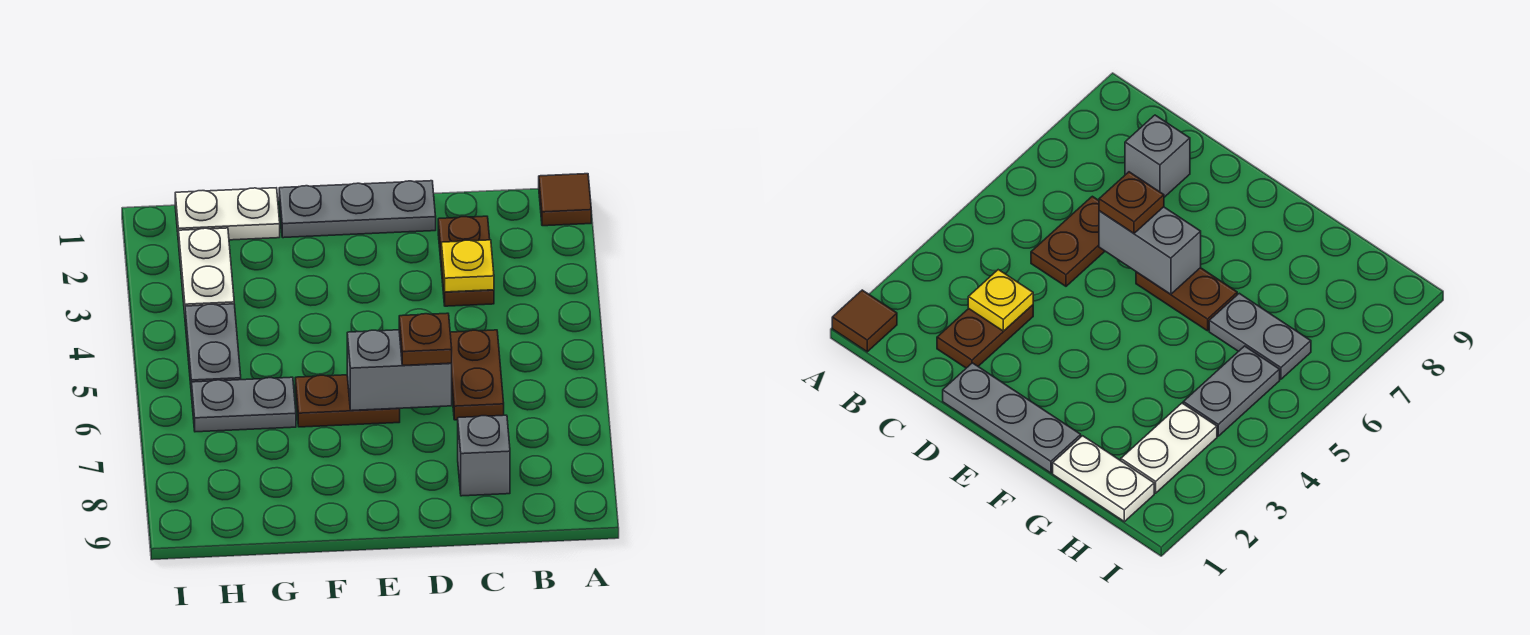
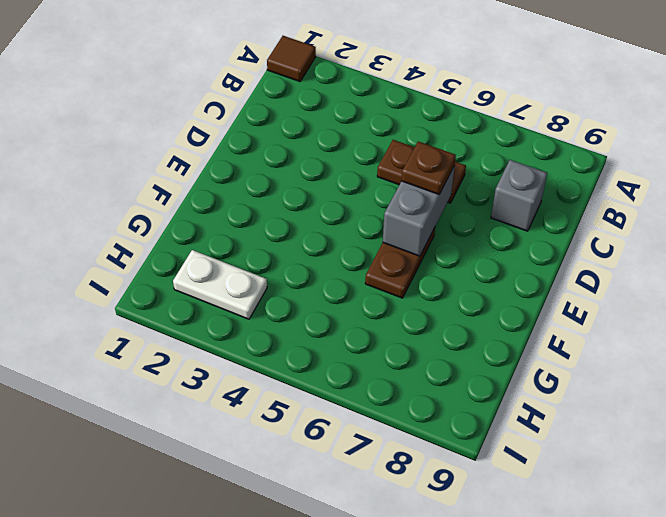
none -> brown plate C2:C3 level 1
none -> grey plate D1:F1 level 1
none -> white plate G1:H1 level 1

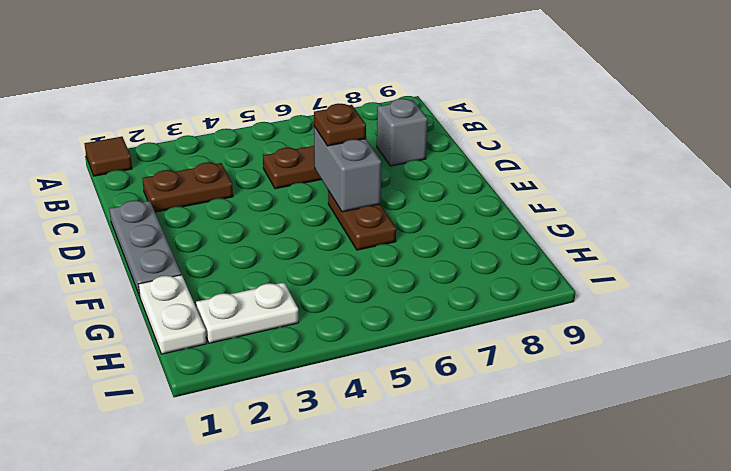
none -> grey plate G6:H6 level 1
none -> grey plate H4:H5 level 1
none -> yellow plate C3 level 2

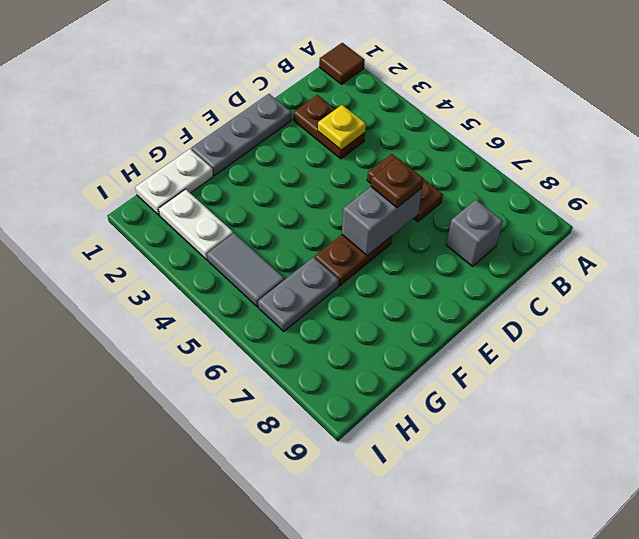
grey tile H4:H5 level 1 -> grey plate H4:H5 level 1

